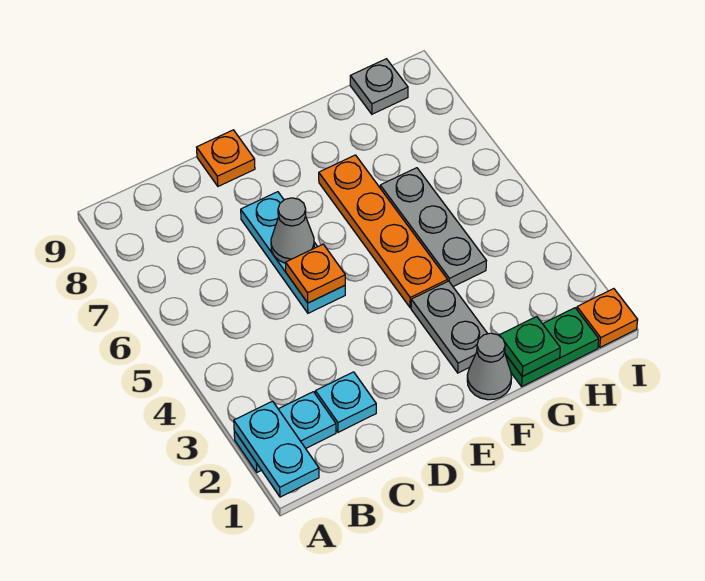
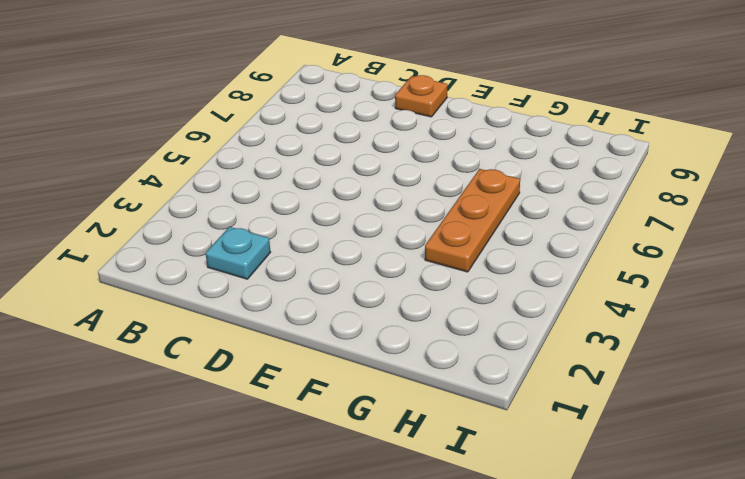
orange plate G4:G6 level 1 -> grey plate G4:G6 level 1
none -> cyan plate A2:B2 level 1
none -> cyan plate D5:D7 level 1
none -> grey cone F1 level 1

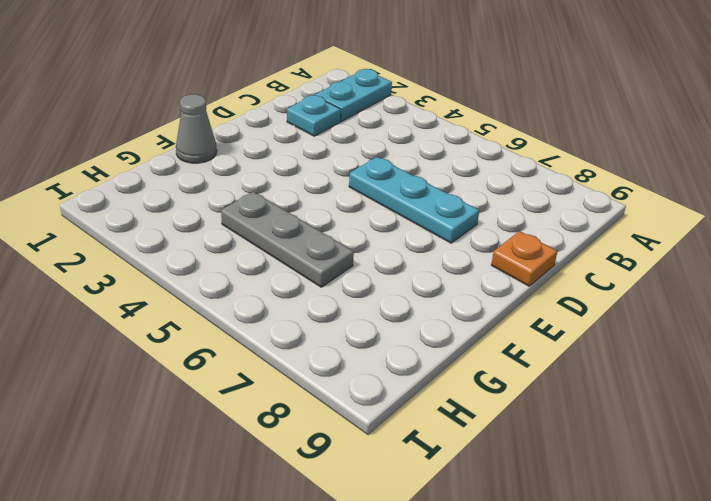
none -> grey plate F2:F3 level 1
none -> orange plate F4:F7 level 1
none -> green plate G1:H1 level 1

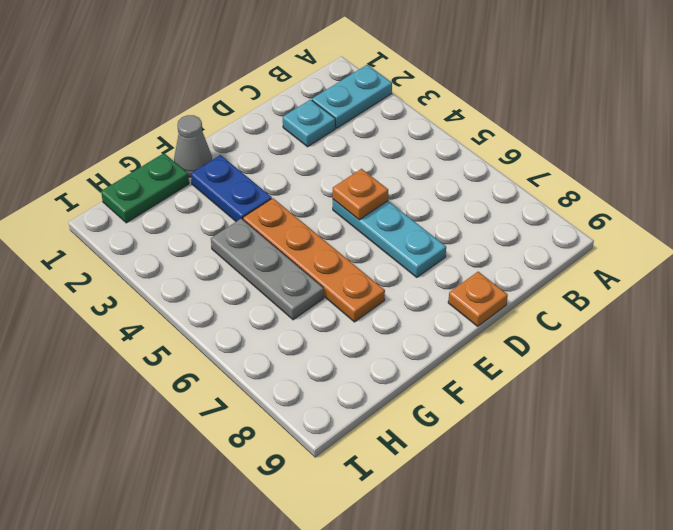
blue plate F2:F3 level 1 -> grey plate F2:F3 level 1
none -> grey plate H9 level 1
none -> orange plate I1 level 1
none -> cyan plate A1:A2 level 2

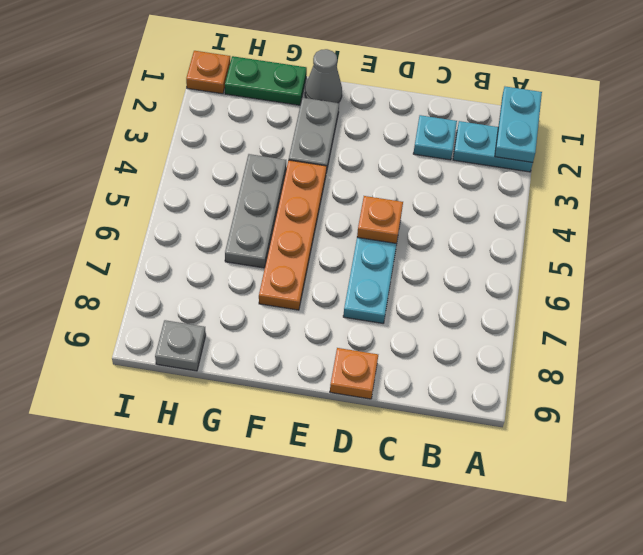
none -> grey cone D6 level 2
none -> green plate G1 level 2

